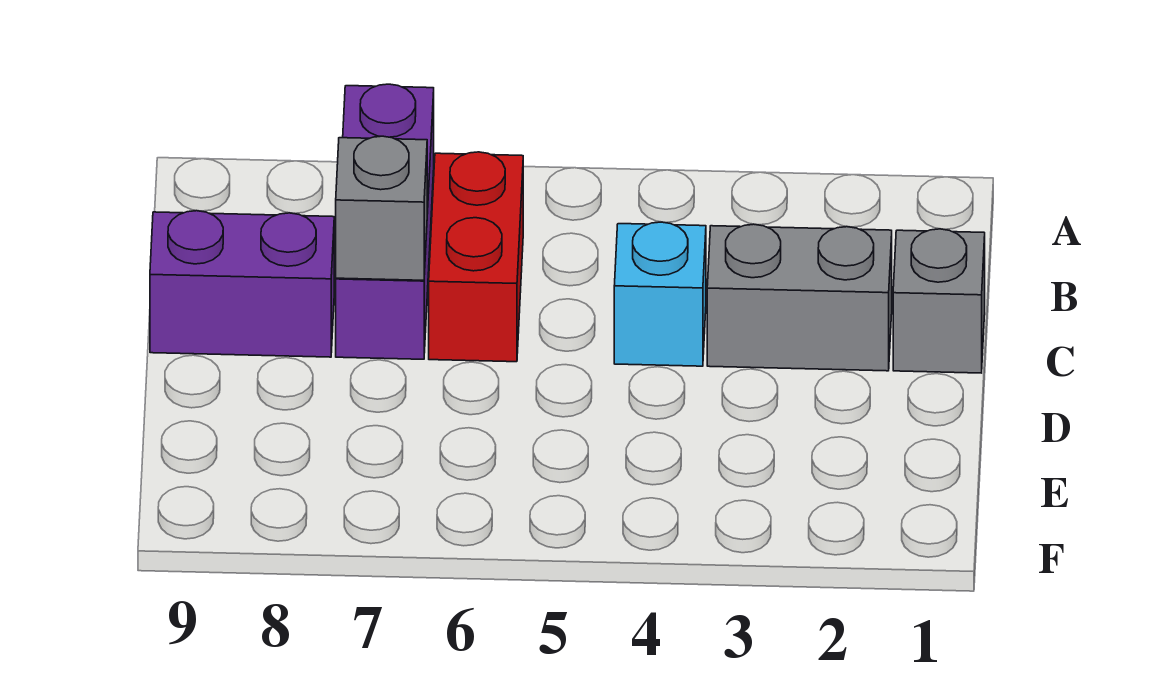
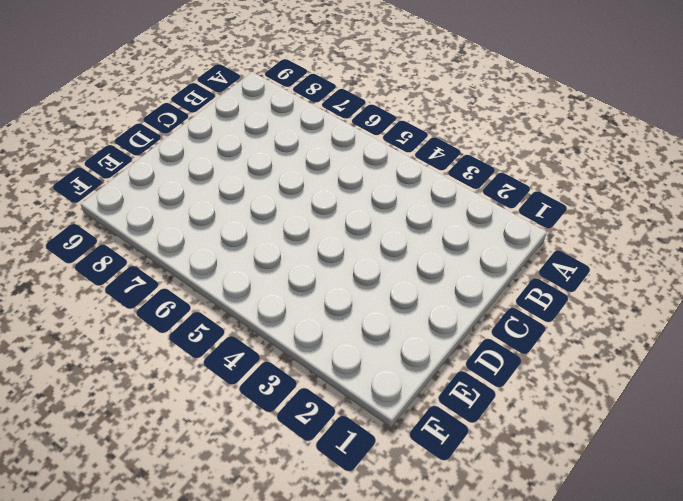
none -> purple brick A7:C7 level 1
none -> red brick B6:C6 level 1

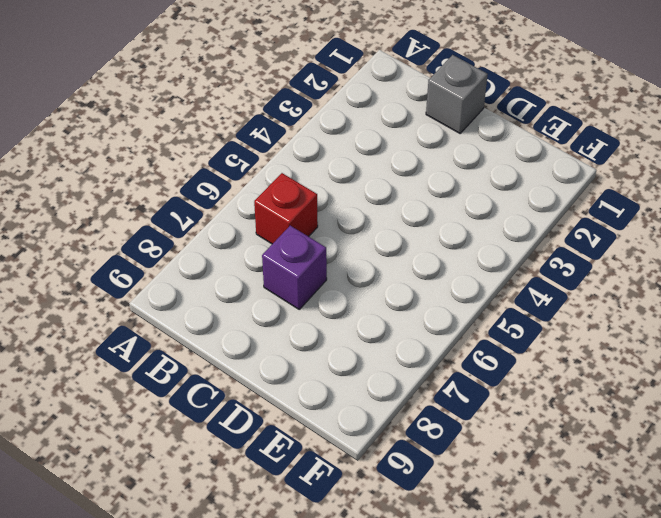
red brick B6 level 1 -> red brick B6:C6 level 1
purple brick C7 level 1 -> purple brick A7:C7 level 1
none -> grey brick C2:C3 level 1
none -> cyan brick C4 level 1

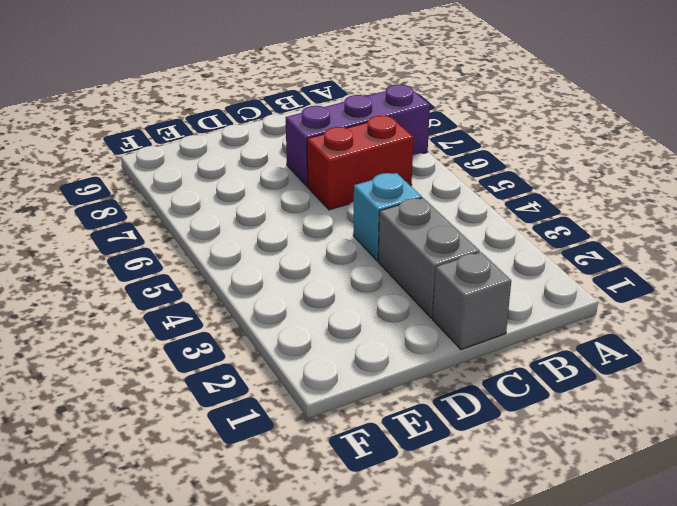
none -> purple brick C8:C9 level 1
none -> grey brick C7 level 2

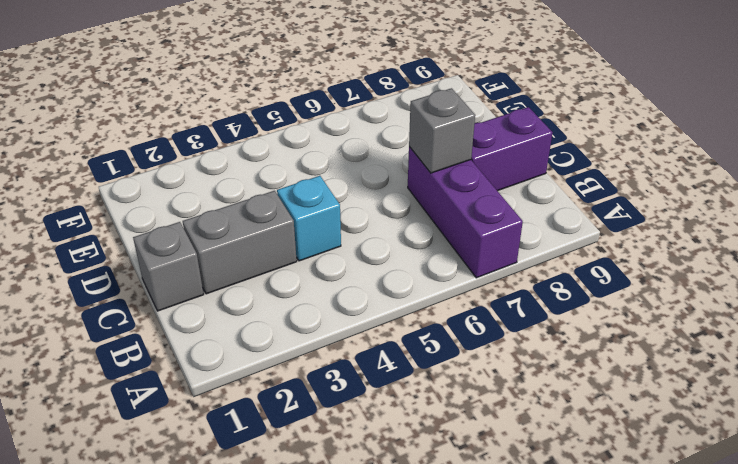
none -> red brick B6:C6 level 1

